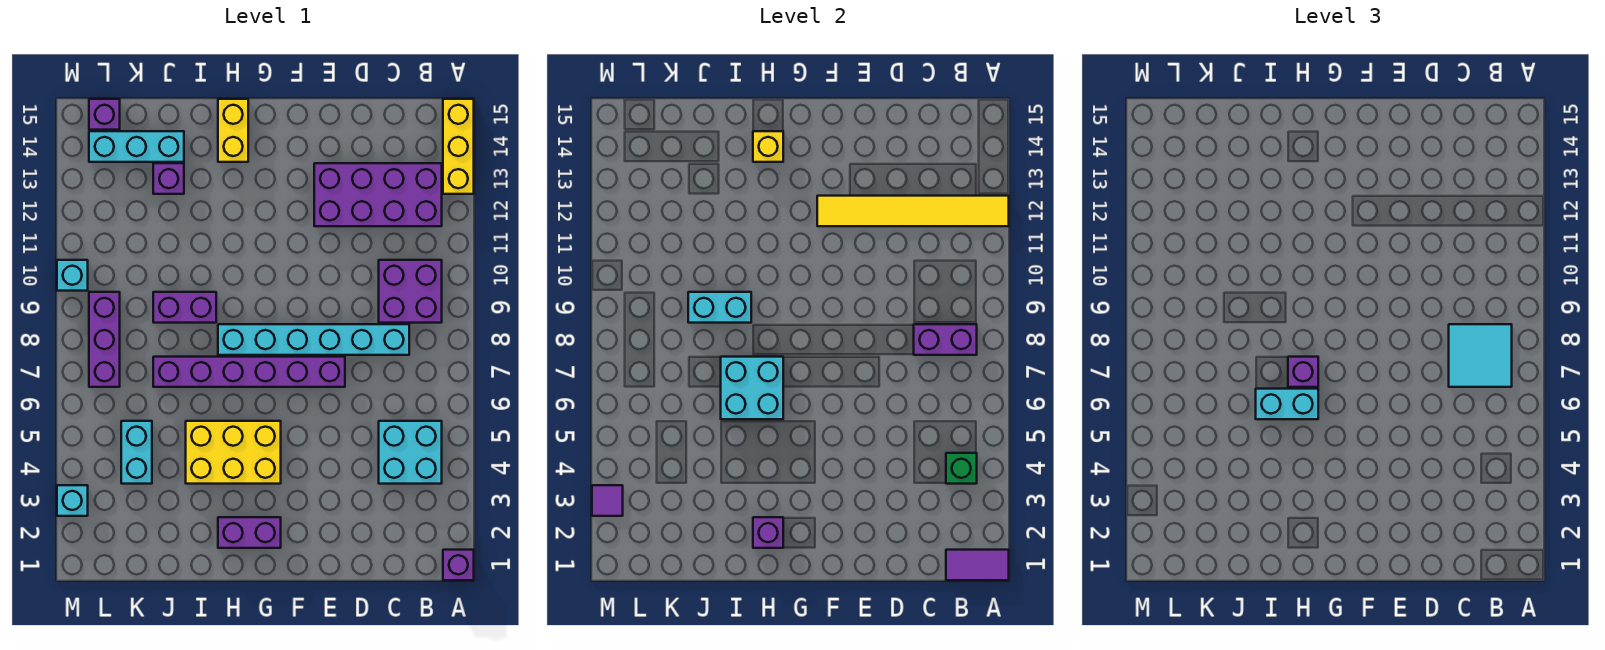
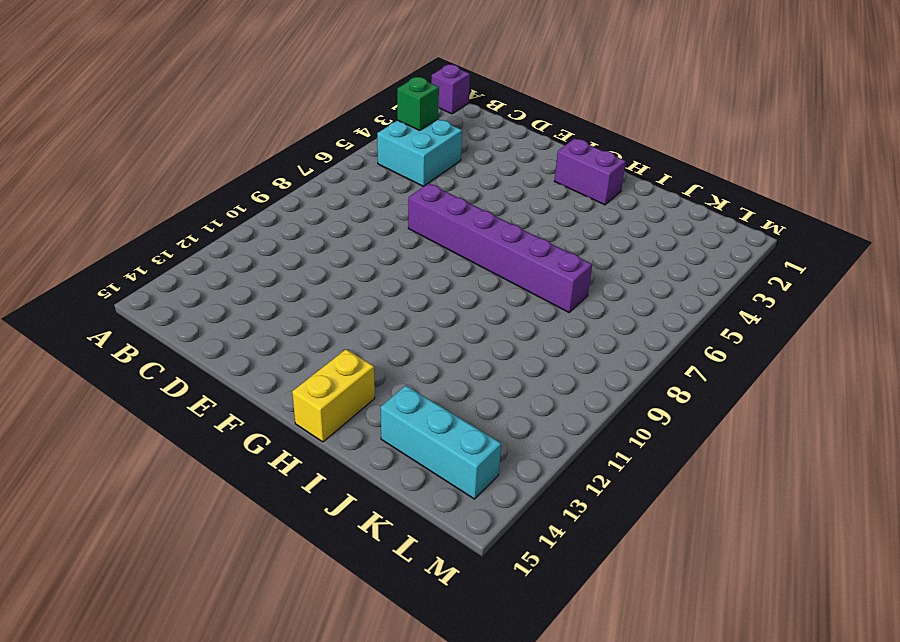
none -> yellow brick A13:A15 level 1
none -> purple brick B9:C10 level 1
none -> purple brick B12:E13 level 1
none -> cyan brick C8:H8 level 1

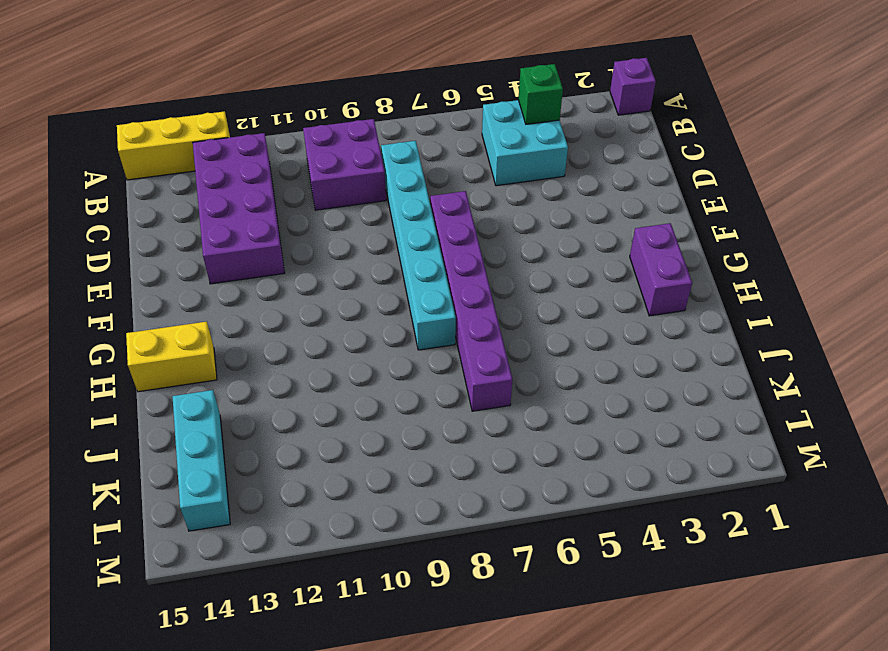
none -> yellow brick G4:I5 level 1
none -> purple brick I9:J9 level 1
none -> purple brick J13 level 1
none -> cyan brick K4:K5 level 1

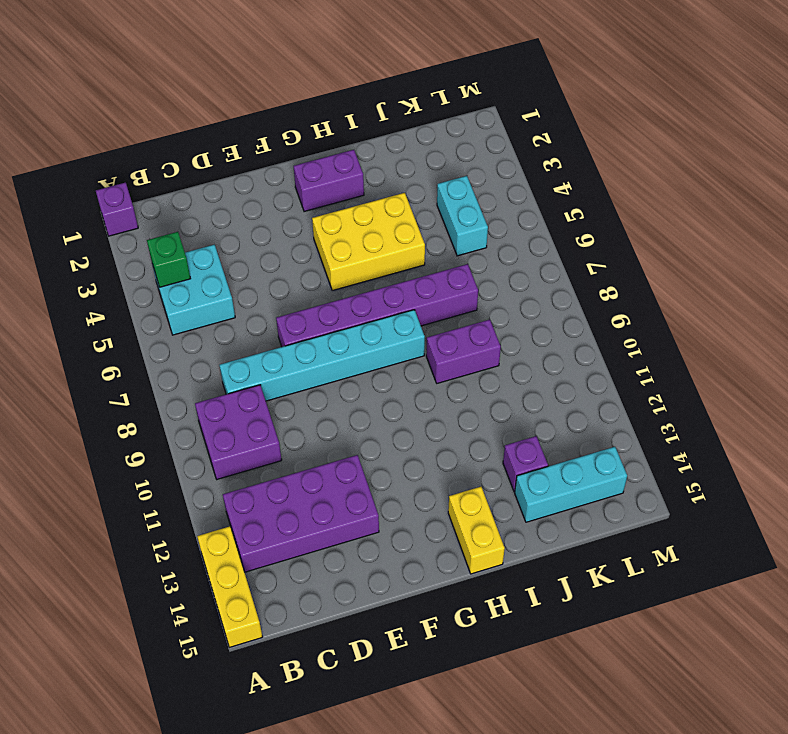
none -> purple brick L7:L9 level 1
none -> purple brick L15 level 1
none -> cyan brick M3 level 1
none -> cyan brick M10 level 1

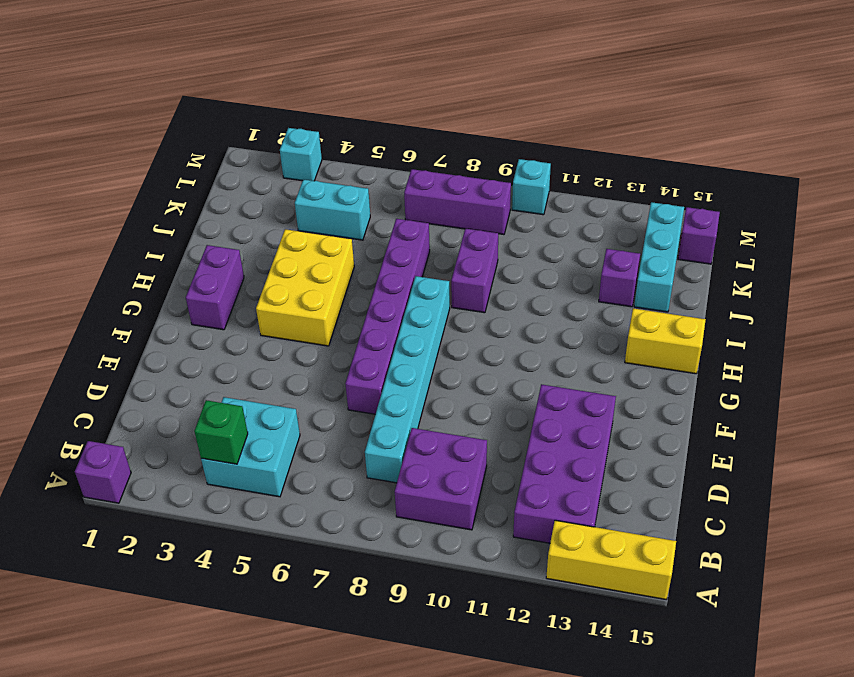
none -> purple tile A1:B1 level 2
none -> yellow tile A12:F12 level 2
none -> purple brick B8:C8 level 2
none -> purple brick H2 level 2

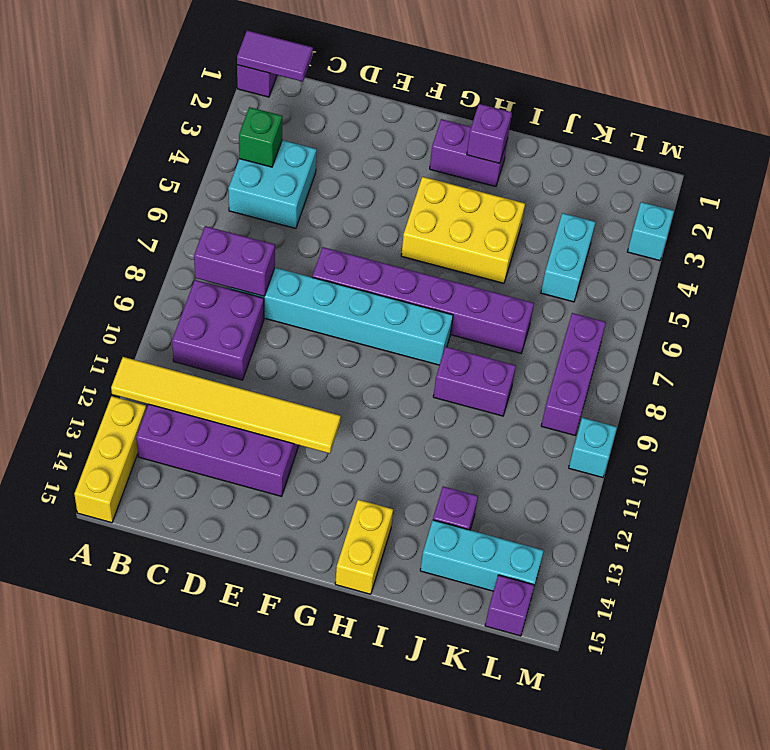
none -> cyan brick H6:I7 level 2
none -> yellow brick H14 level 2
none -> cyan brick I9:J9 level 2
none -> purple tile M3 level 2

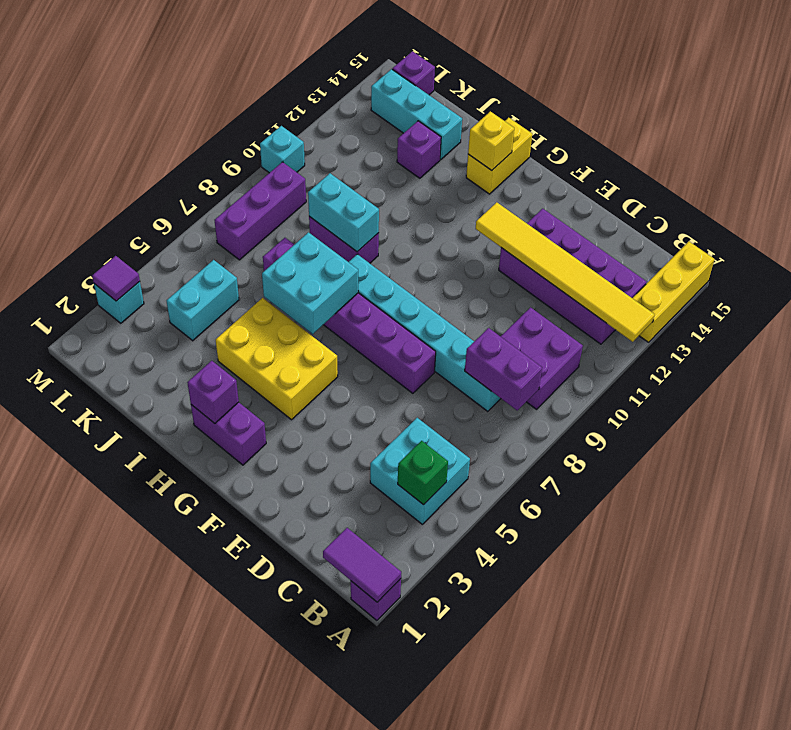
none -> cyan tile B7:C8 level 3
none -> cyan brick H6:I6 level 3
none -> purple brick H7 level 3

